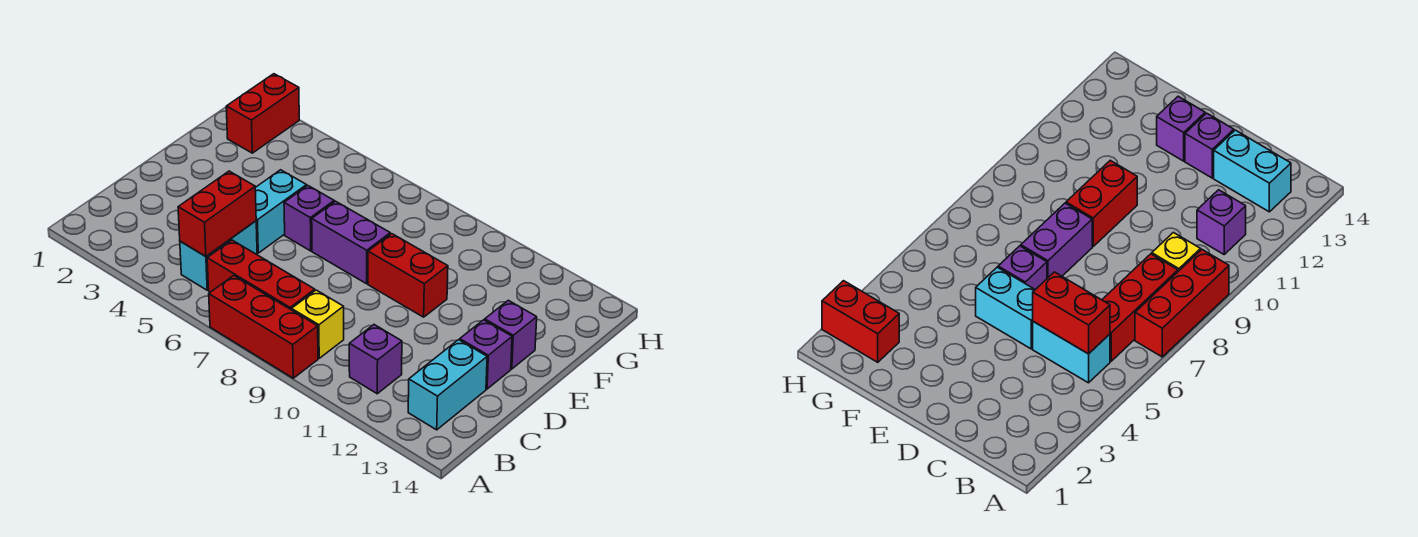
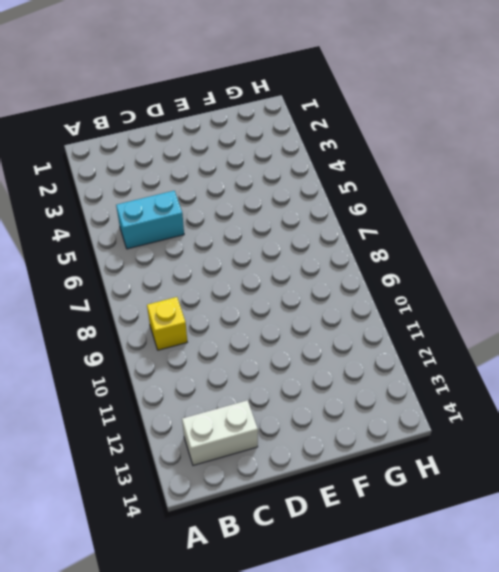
white brick B13:C13 level 1 -> cyan brick B13:C13 level 1
none -> red brick A7:A9 level 1
none -> red brick B6:B8 level 1
none -> purple brick B11 level 1

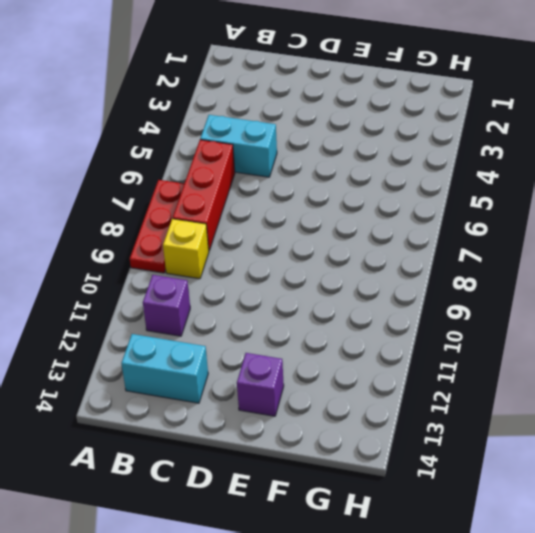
red plate A7:A9 level 1 -> red brick A7:A9 level 1
none -> cyan brick D5:E5 level 1
none -> purple brick D13 level 1
none -> purple brick E6 level 1

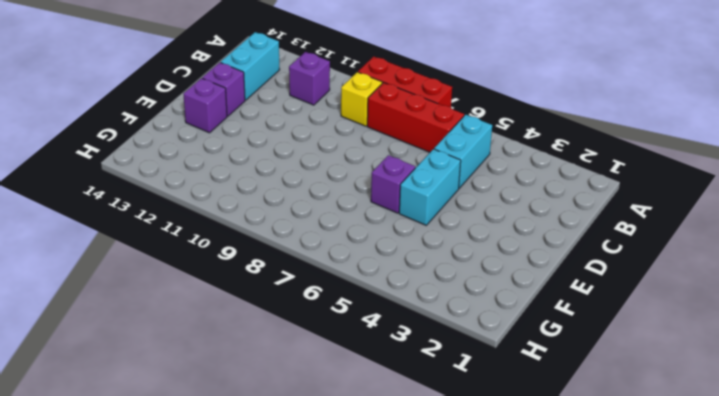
none -> purple brick E7:E8 level 1
none -> red brick E9:E10 level 1
none -> red brick G2:H2 level 1

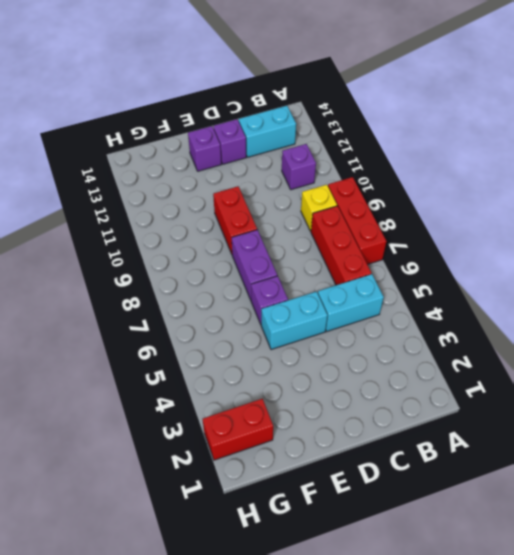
none -> red brick B5:C5 level 2

